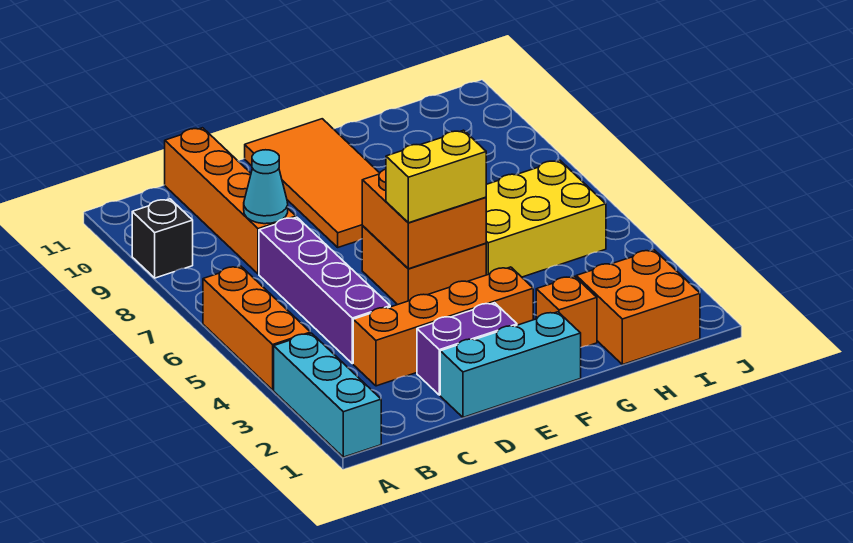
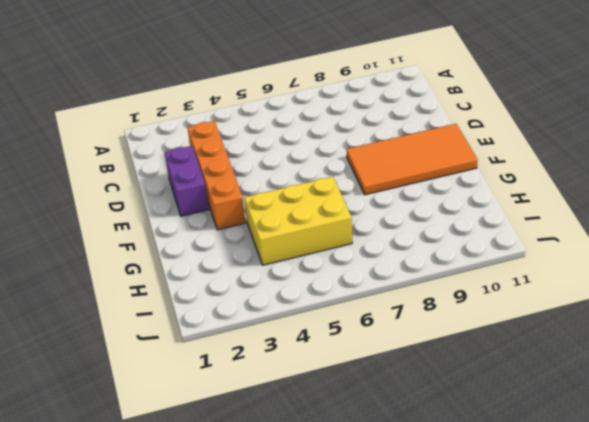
yellow brick G4:H6 level 1 -> yellow brick G5:I6 level 1
none -> cyan brick A1:A3 level 1
none -> orange brick A4:A6 level 1
none -> black brick A9 level 1

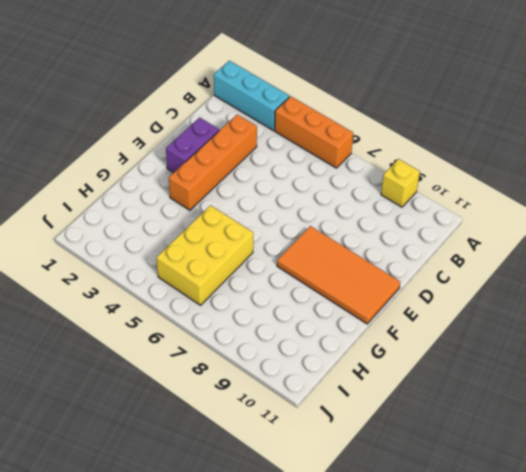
yellow brick A9 level 1 -> black brick A9 level 1
none -> purple brick C4:C7 level 1
none -> orange brick C8:C11 level 1
none -> cyan brick D1:F1 level 1

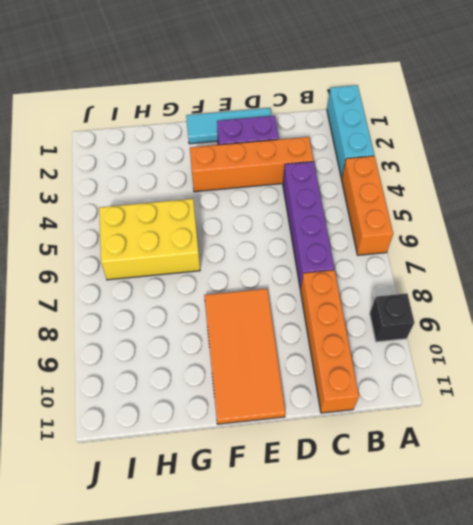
cyan tile D1:F1 level 1 -> cyan brick D1:F1 level 1
none -> orange brick E5:F6 level 1
none -> orange brick G2 level 1
none -> orange brick H1:I2 level 1

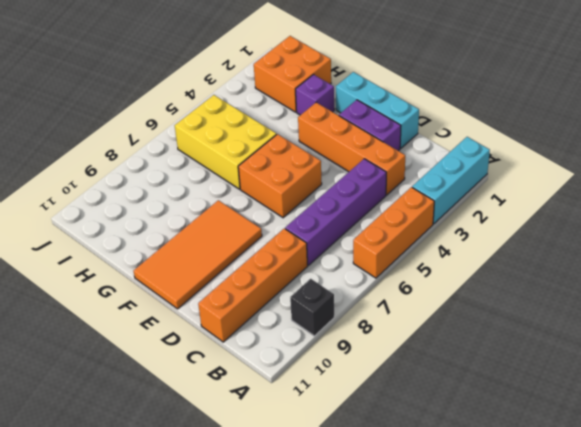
purple brick G2 level 1 -> orange brick G2 level 1
none -> cyan cone C8 level 2
none -> orange brick E5:F6 level 2
none -> yellow brick E5:F5 level 3

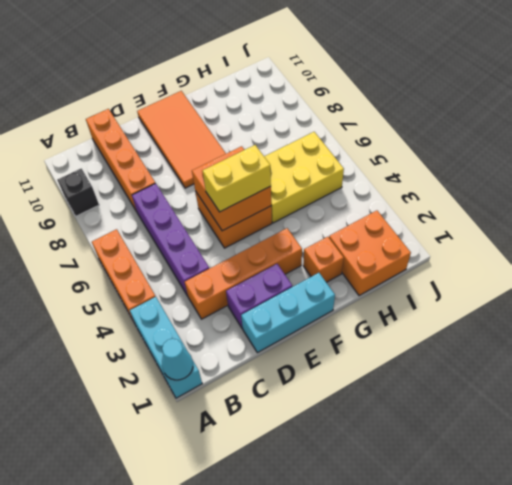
cyan cone A1 level 2 -> cyan cone C8 level 2

